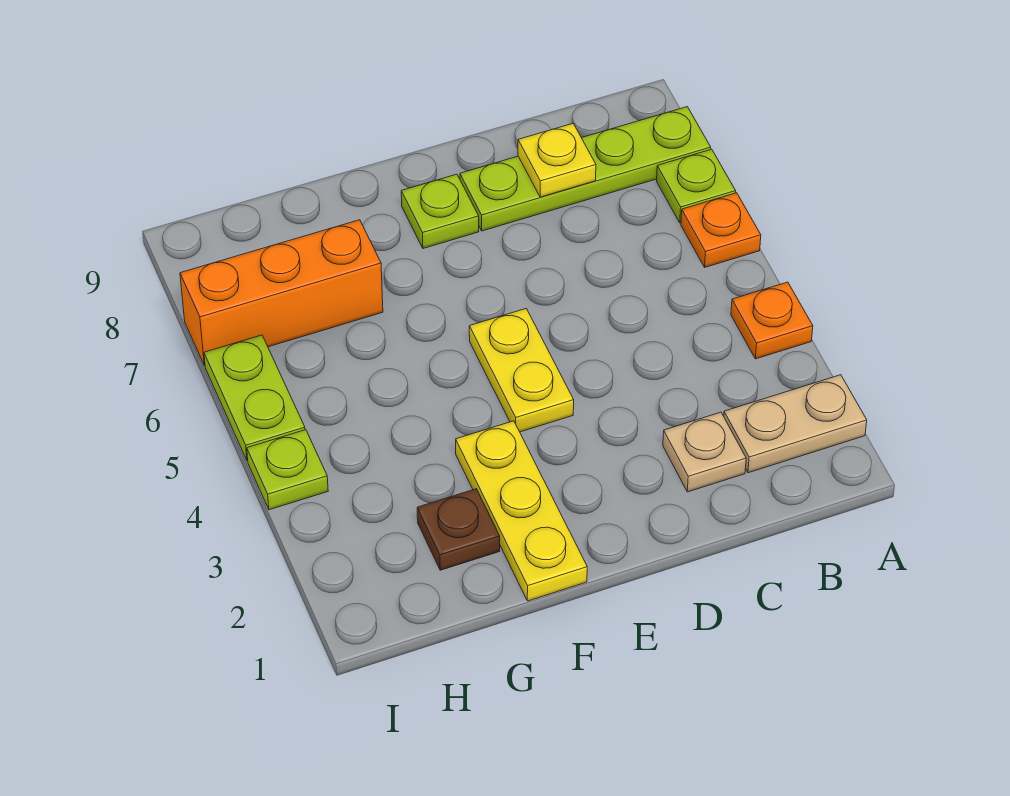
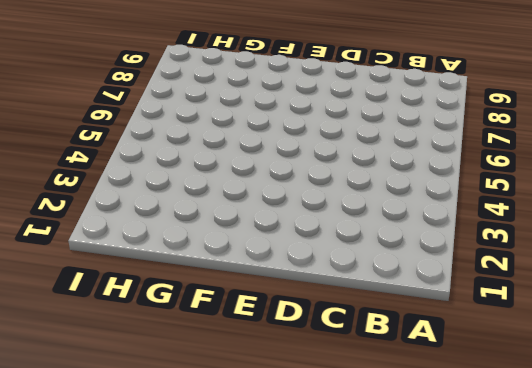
none -> tan plate A2:B2 level 1
none -> orange plate A4 level 1
none -> orange plate A6 level 1

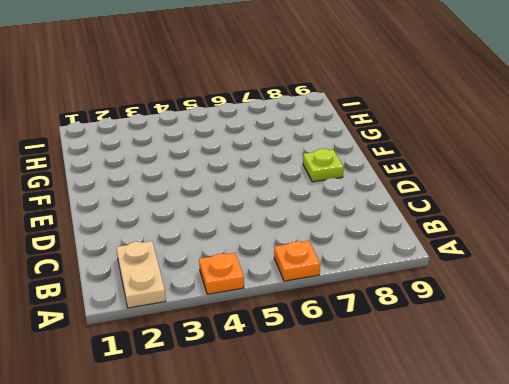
none -> lime plate A7 level 1
none -> lime plate A8:D8 level 1
none -> tan plate C2 level 1

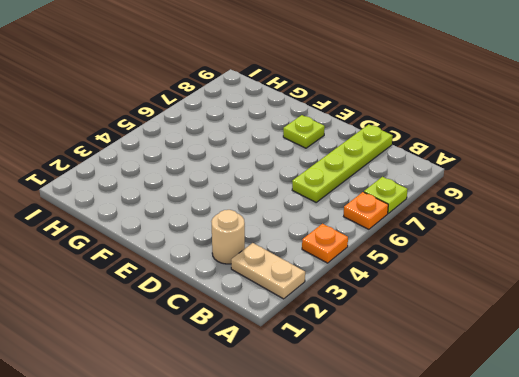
tan round brick C2 level 1 -> tan plate C2 level 1
lime plate C6:C9 level 1 -> lime plate A8:D8 level 1
none -> yellow plate E4:E5 level 1
none -> yellow plate F1:F3 level 1
none -> brown plate G2 level 1

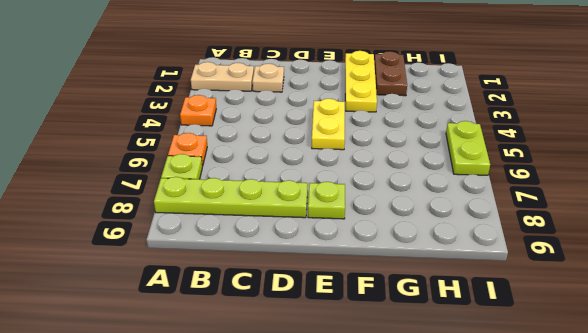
brown plate G1:G2 level 1 -> brown plate G2 level 1
none -> orange brick G7:I7 level 1
none -> lime plate I4 level 1
none -> yellow plate C8 level 2

